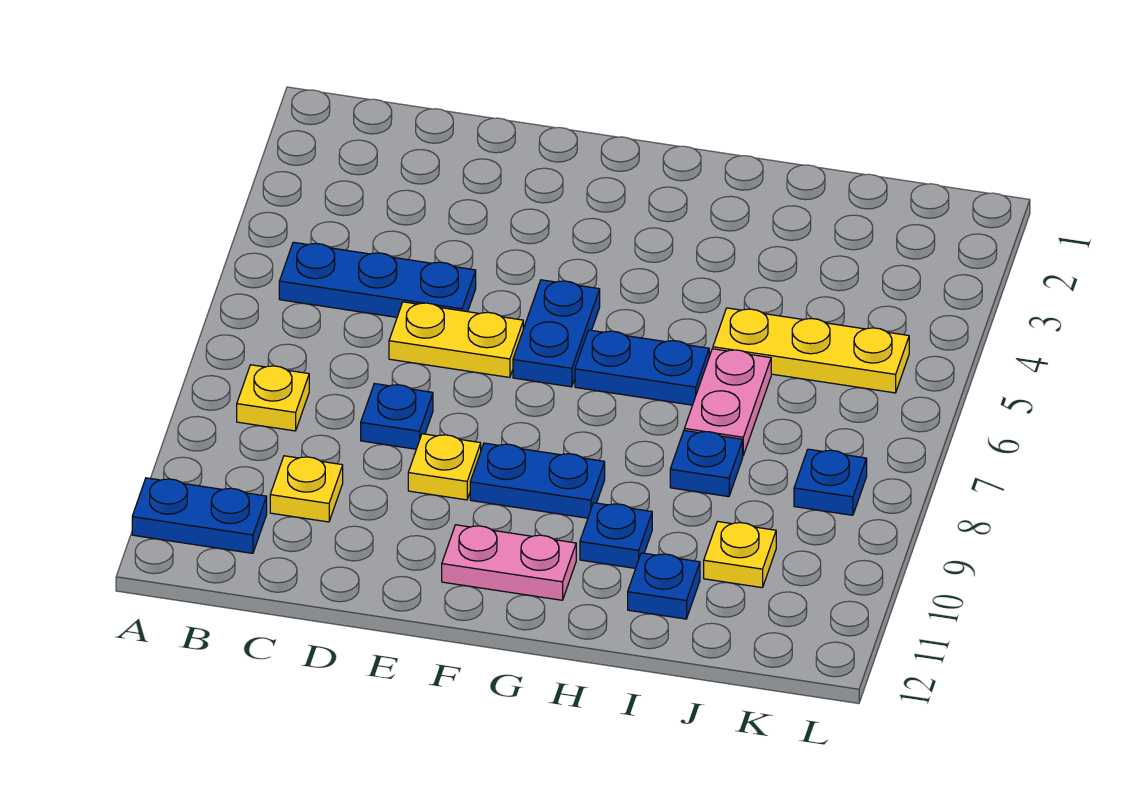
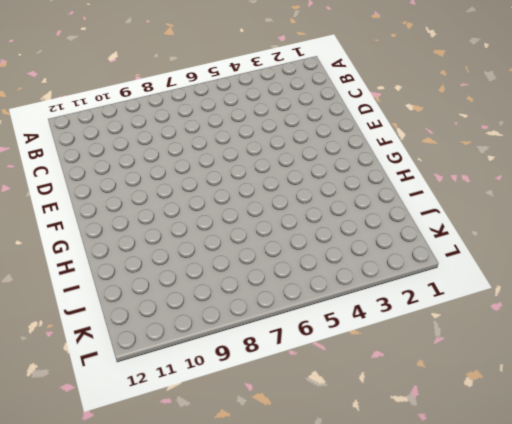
none -> blue plate A11:B11 level 1
none -> blue plate B5:D5 level 1
none -> yellow plate B8 level 1

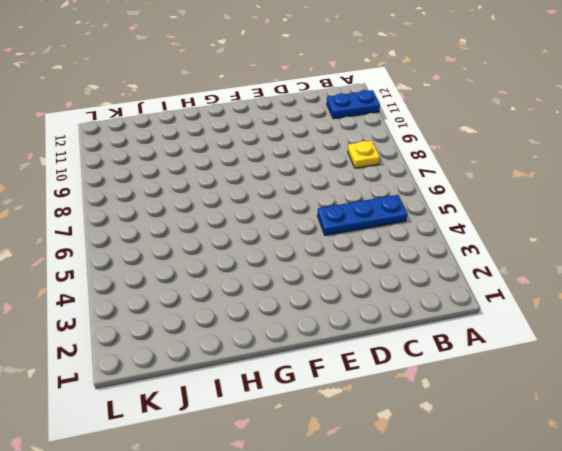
none -> yellow plate C10 level 1
none -> yellow plate D6:E6 level 1
none -> blue plate D8 level 1

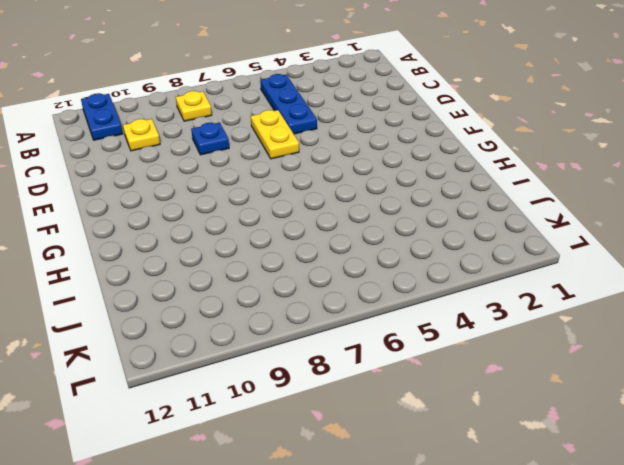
none -> yellow plate E9 level 1
none -> blue plate F5:F6 level 1
none -> blue plate F9:G9 level 1

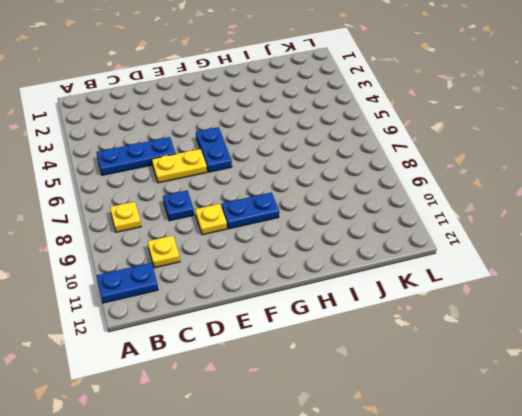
none -> pink plate F11:G11 level 1
none -> blue plate G6:H6 level 1
none -> blue plate H10 level 1

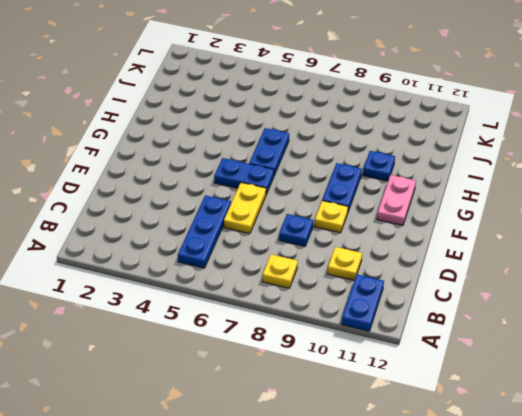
none -> yellow plate I5:K5 level 1
none -> pink plate I6:I7 level 1
none -> blue plate I8 level 1

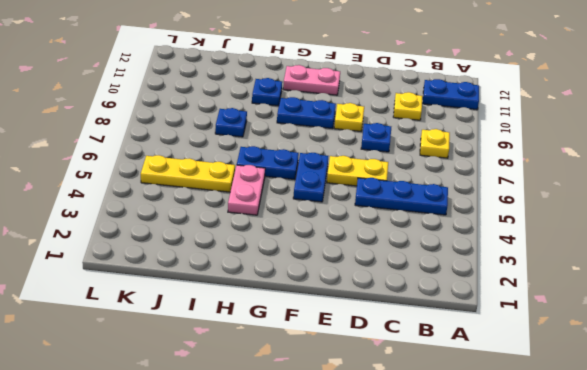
pink plate H4:H5 level 1 -> pink plate I6:I7 level 1
none -> blue plate I11 level 1
none -> yellow plate J10 level 1
none -> blue plate K8 level 1

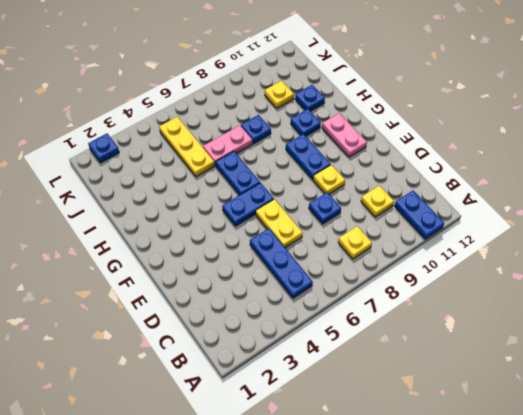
blue plate L2 level 1 -> blue plate K8 level 1

